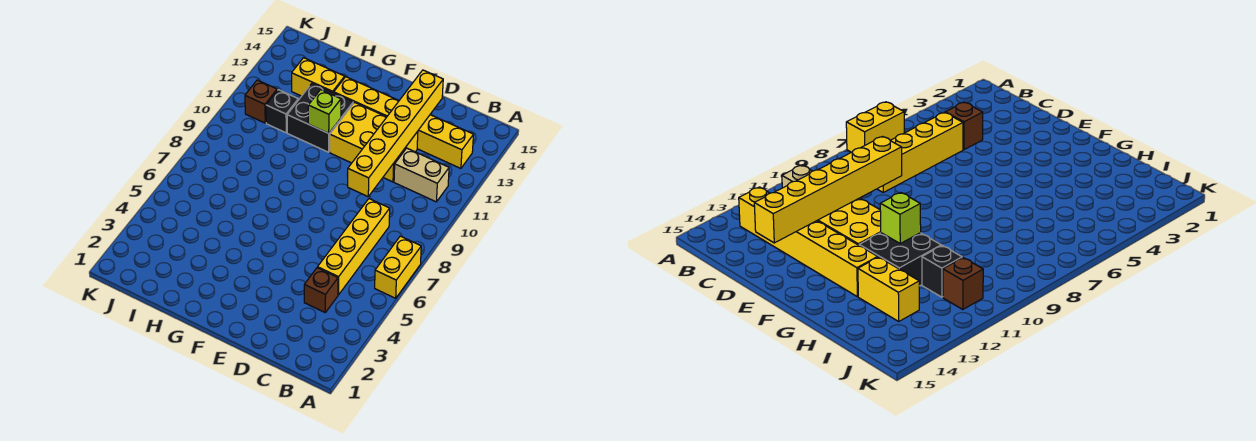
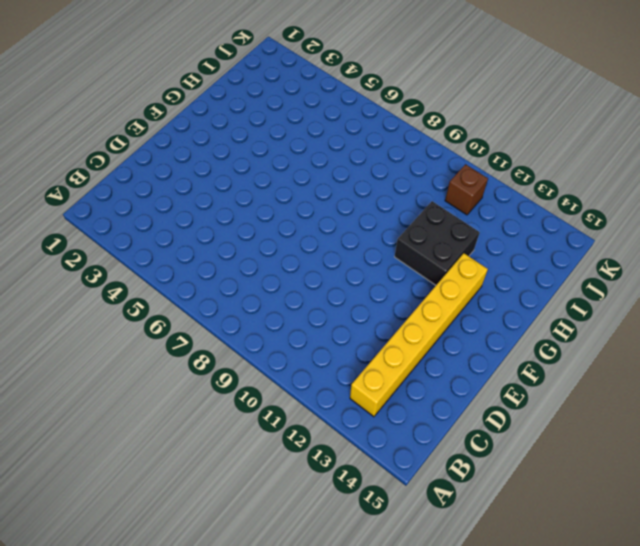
none -> yellow brick A6:A7 level 1
none -> tan brick B11:C11 level 1
none -> brown brick C4 level 1

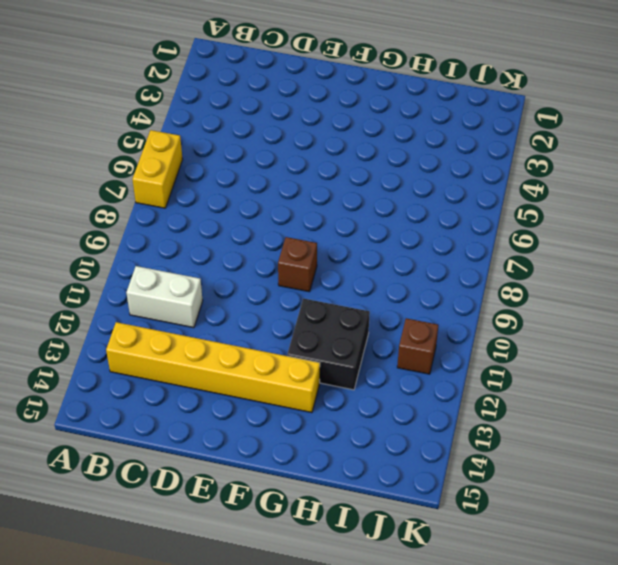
white brick B11:C11 level 1 -> tan brick B11:C11 level 1
brown brick F9 level 1 -> brown brick C4 level 1
none -> yellow brick C5:C8 level 1
none -> yellow brick D11:F12 level 1
none -> yellow brick H13:I13 level 1

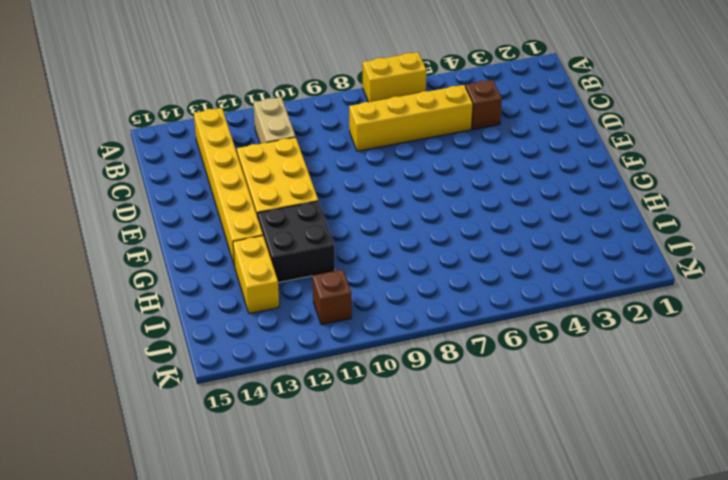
none -> black brick I11 level 1
none -> yellow brick D9:D14 level 2
none -> lime brick G11 level 2

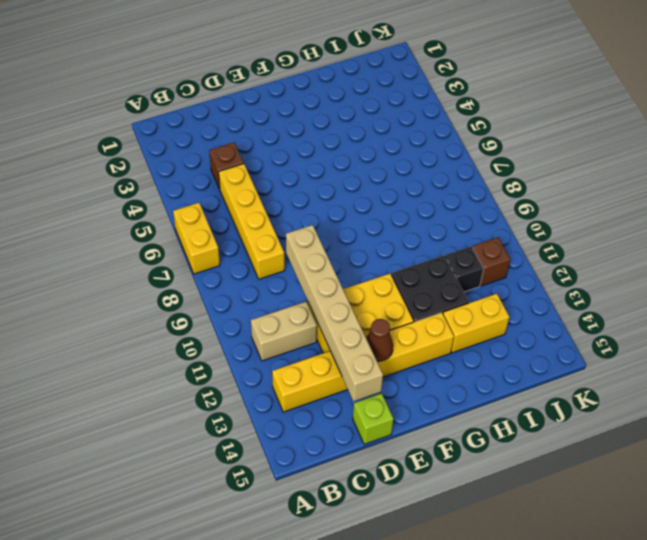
tan brick D9:D14 level 2 -> yellow brick D9:D14 level 2
lime brick D15 level 1 -> lime brick G11 level 2
brown cone E13 level 2 -> none

